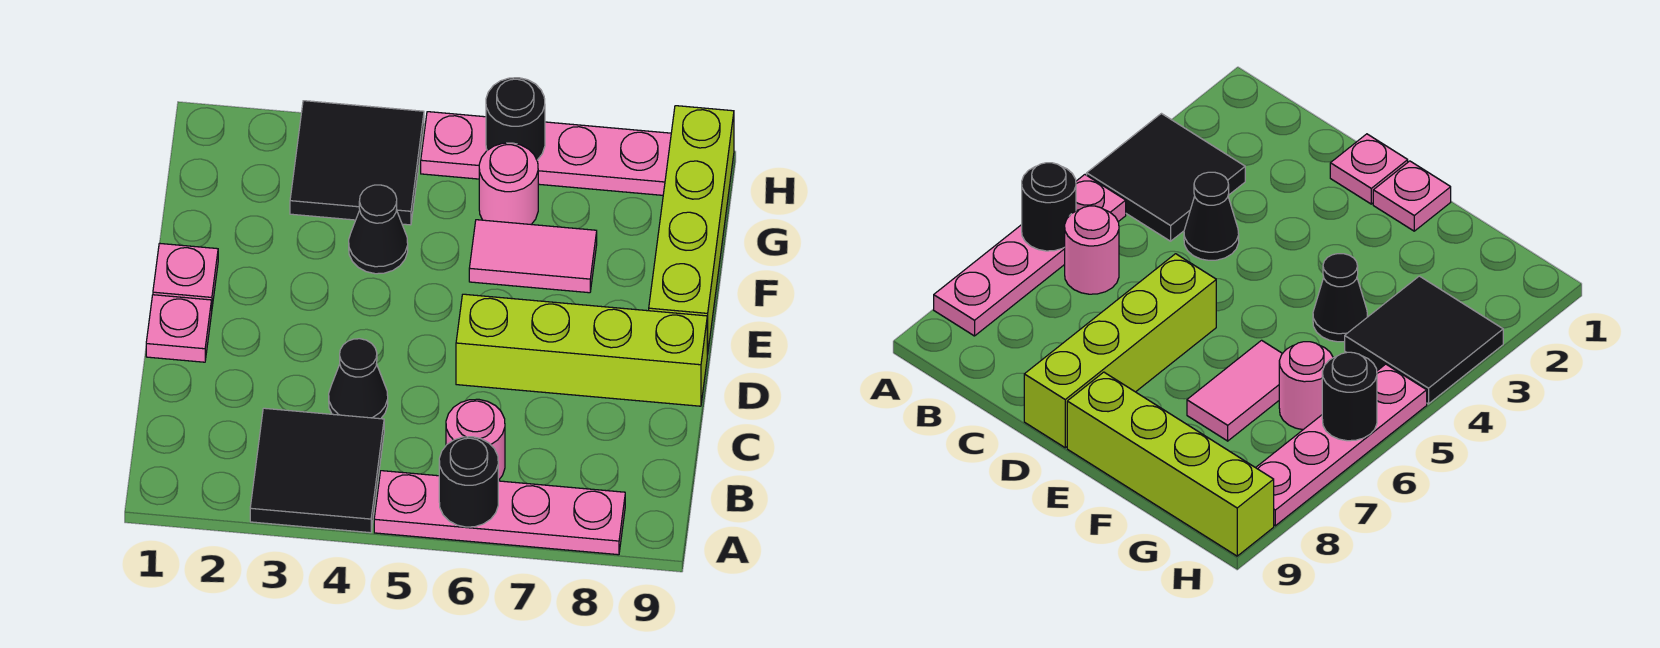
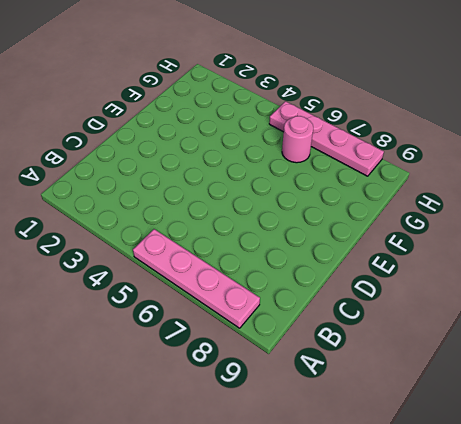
none -> black tile A3:B4 level 1
none -> pink round brick B6 level 1
none -> black cone C4 level 1

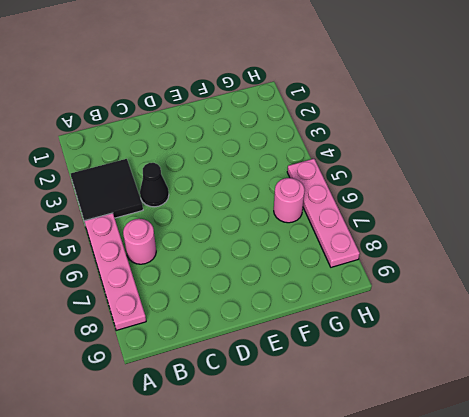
none -> pink plate D1 level 1
none -> lime brick D6:D9 level 1
none -> pink plate E1 level 1

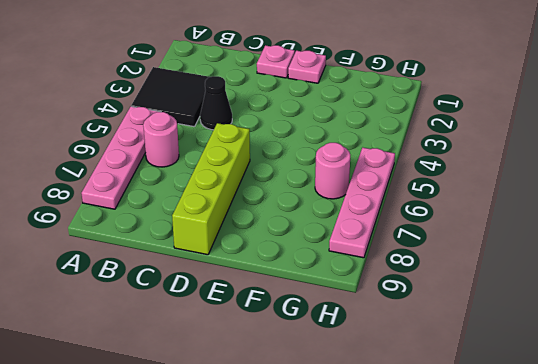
none -> lime brick E9:H9 level 1
none -> black cone F4 level 1
none -> pink tile F6:F7 level 1

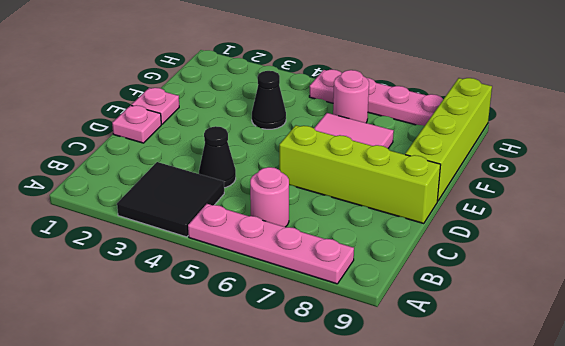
none -> black tile G3:H4 level 1
none -> black round brick A6 level 2
none -> black round brick H6 level 2

